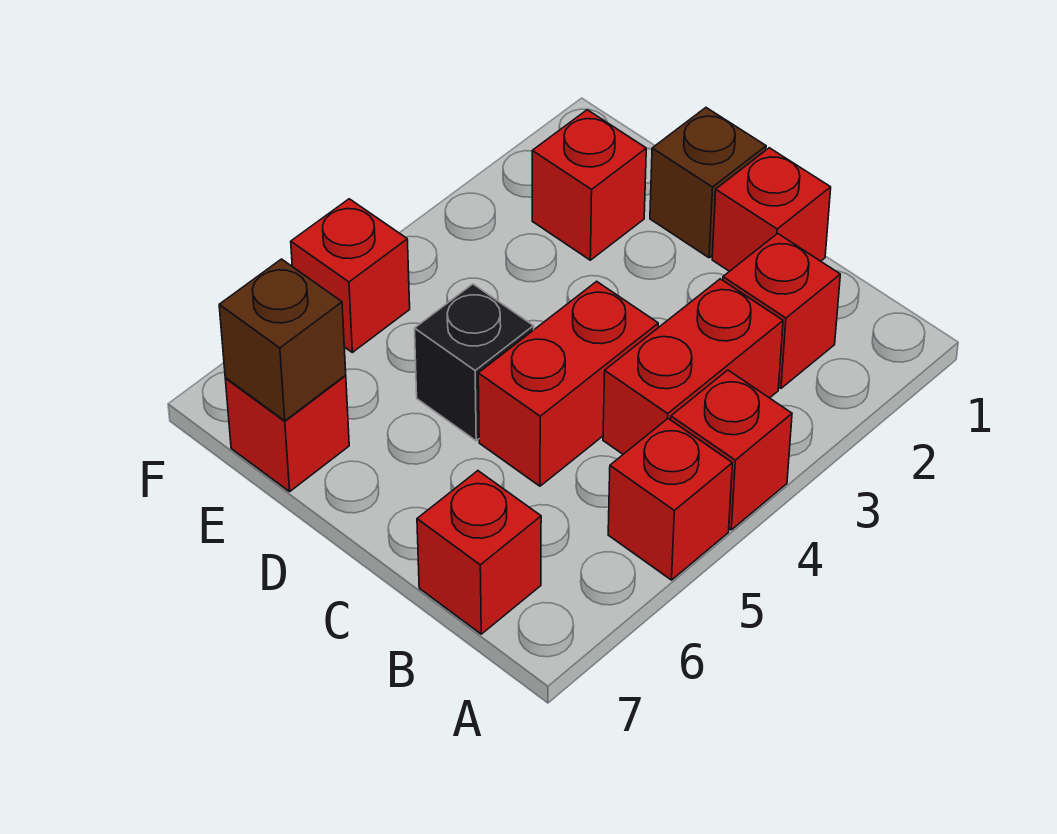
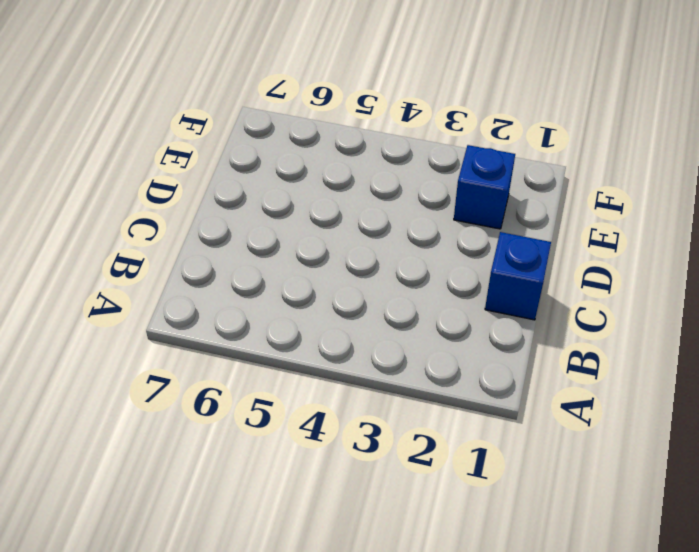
blue brick C1 level 1 -> red brick C1 level 1
blue brick E2 level 1 -> red brick E2 level 1
none -> red brick A4 level 1
none -> red brick A5 level 1
none -> red brick B2 level 1

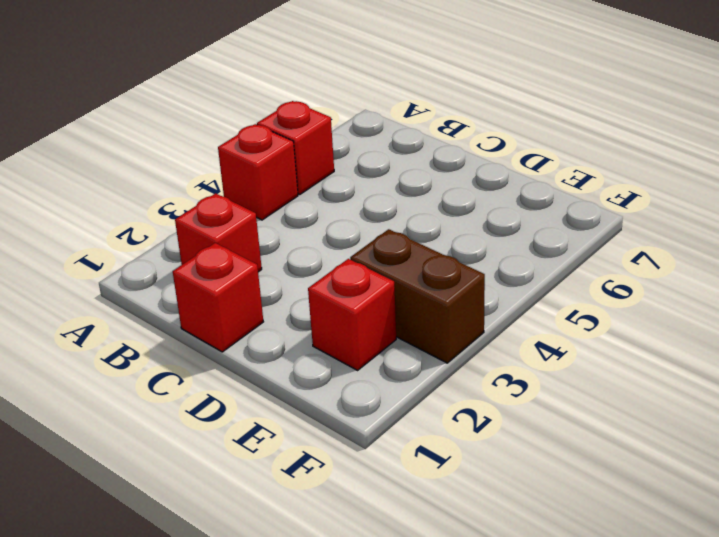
brown brick E3:F3 level 1 -> none
none -> red brick B3:B4 level 1
none -> red brick B7 level 1
none -> red brick C4:C5 level 1

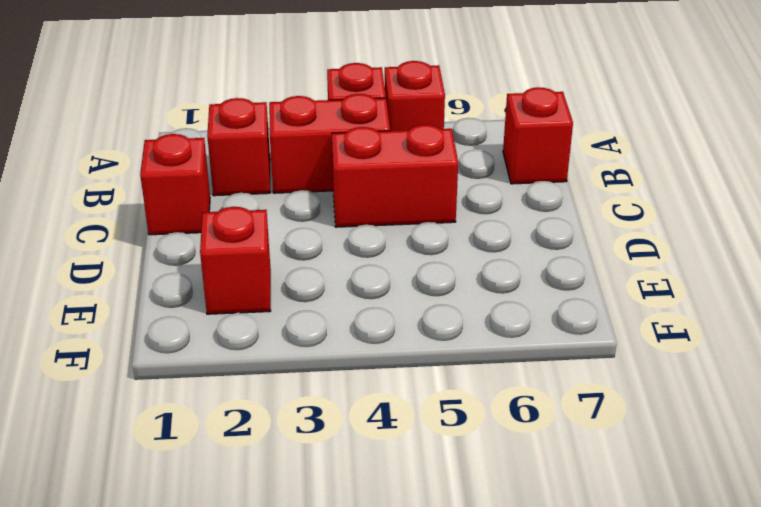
none -> brown brick D1 level 1
none -> black brick D5 level 1
none -> red brick E7 level 1

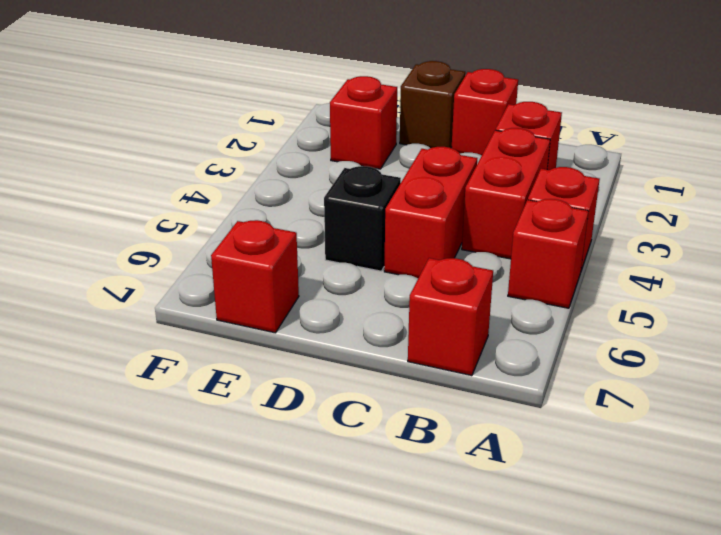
none -> red brick F5 level 1
none -> brown brick E7 level 2

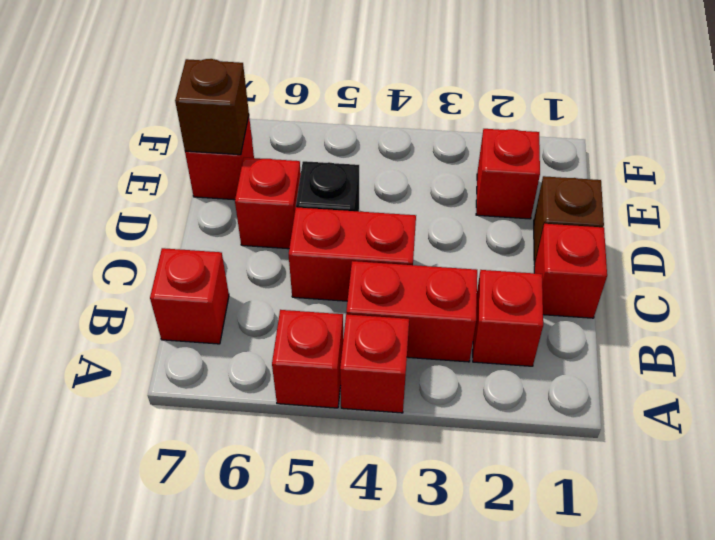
red brick D6 level 1 -> red brick F5 level 1

